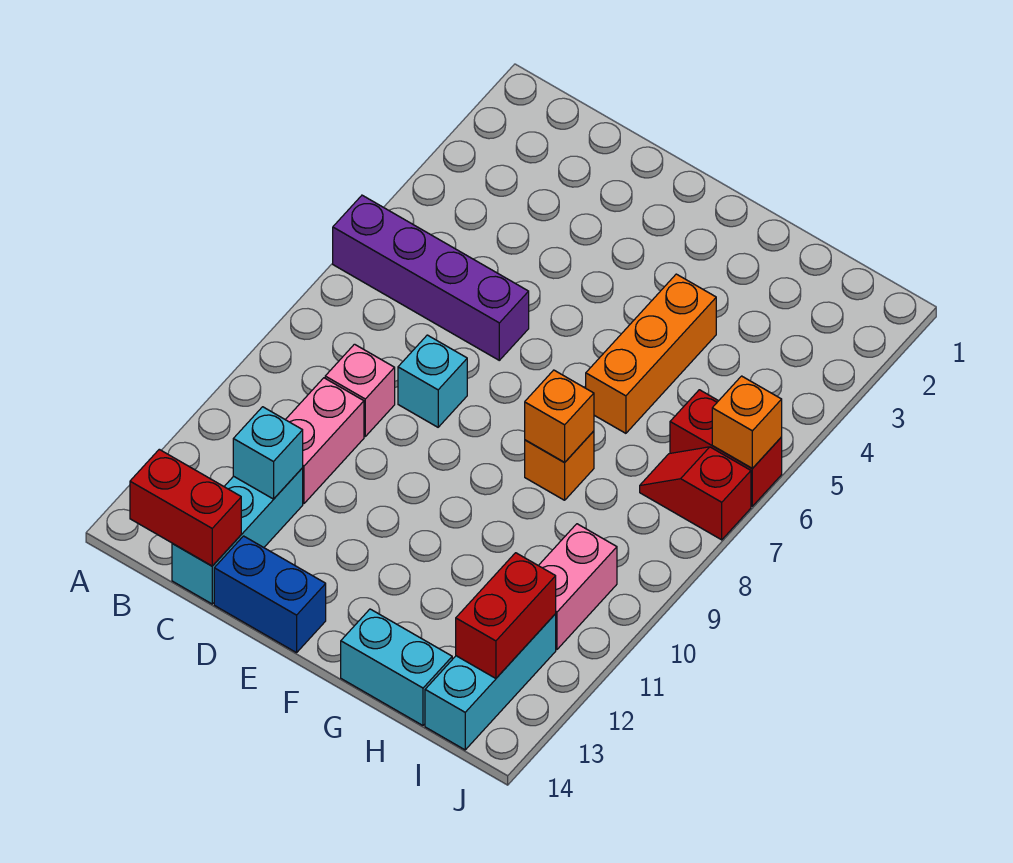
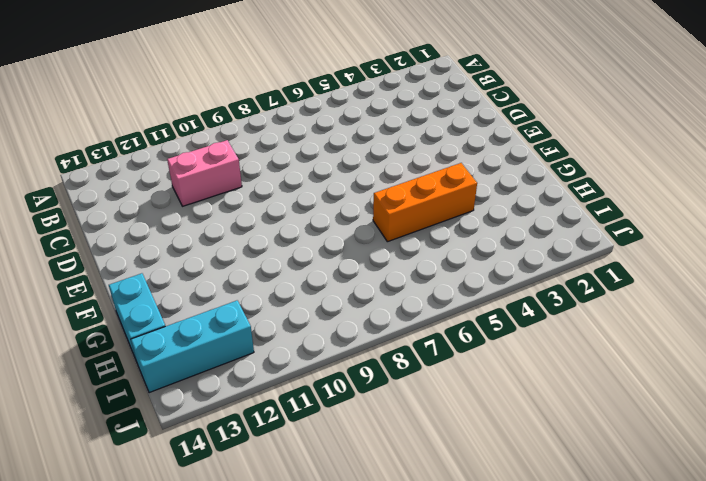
none -> purple brick A6:D6 level 1
none -> pink brick C9 level 1
none -> cyan brick C12:C14 level 1

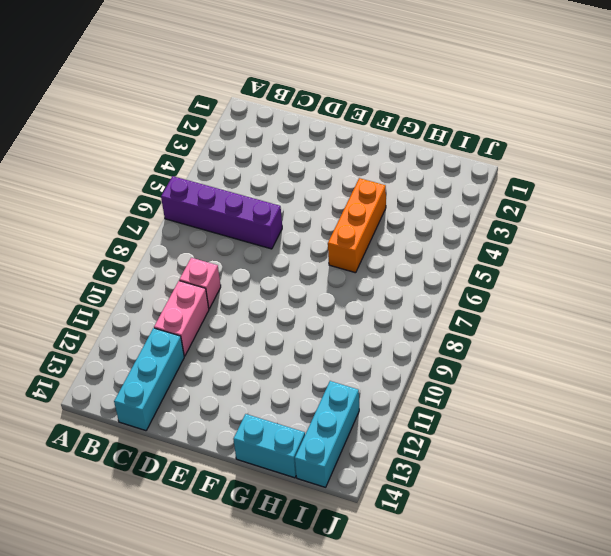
none -> cyan brick D8 level 1
none -> blue brick D14:E14 level 1
none -> orange brick G8 level 1

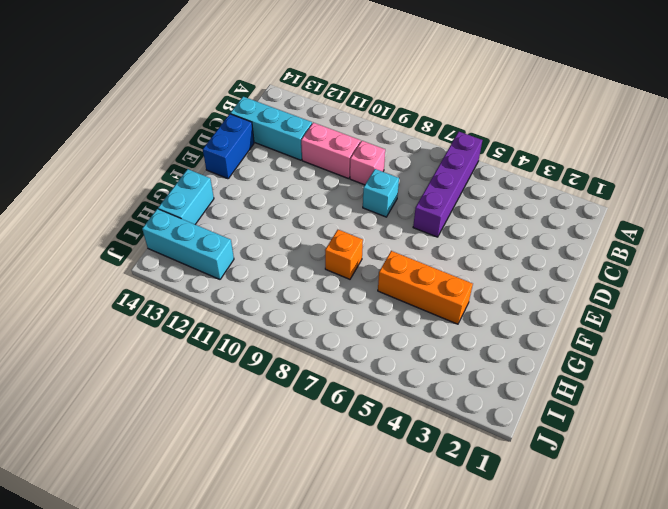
none -> red brick I6:J6 level 1
none -> red slope I7:J7 level 1 top J
none -> pink brick I10:I11 level 1

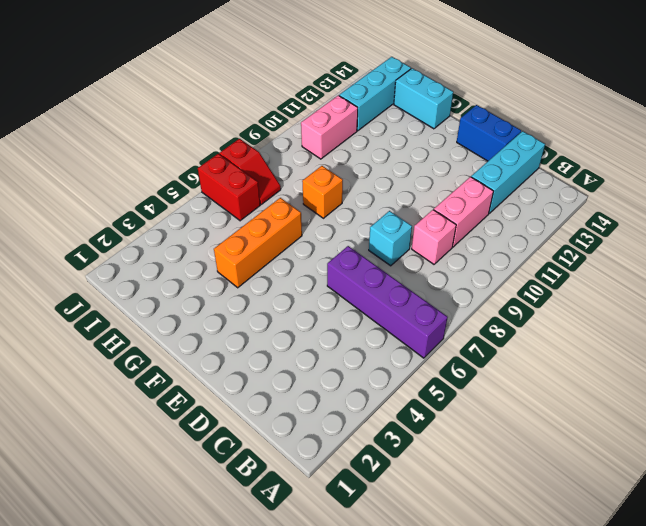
none -> red brick B14:C14 level 2
none -> cyan brick C12 level 2
none -> orange brick G8 level 2

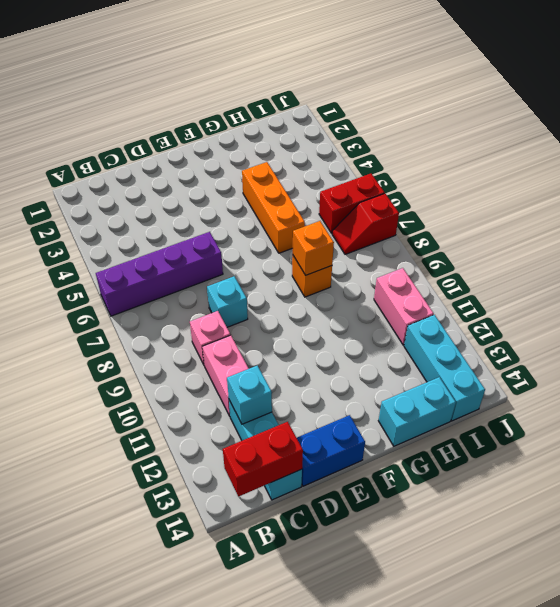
none -> red brick I12:I13 level 2
none -> orange brick J6 level 2

